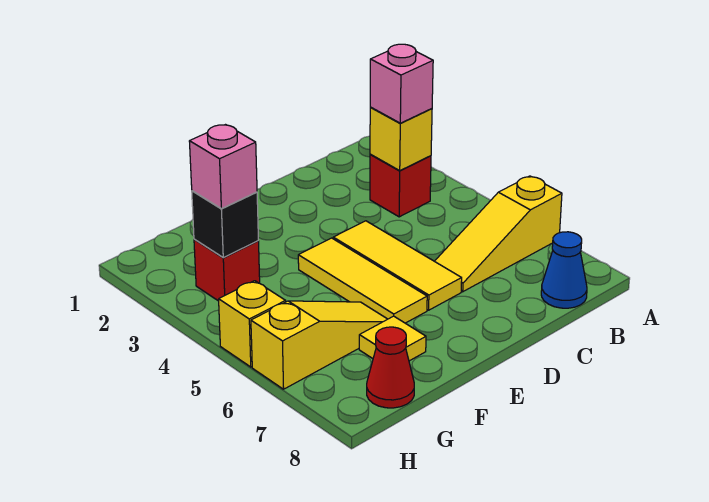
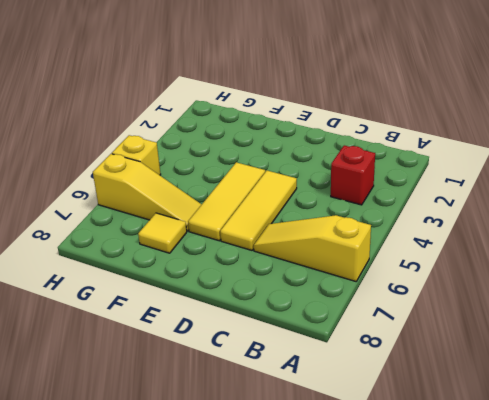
none -> blue cone B8 level 1
none -> red brick G3 level 1
none -> red cone G8 level 1

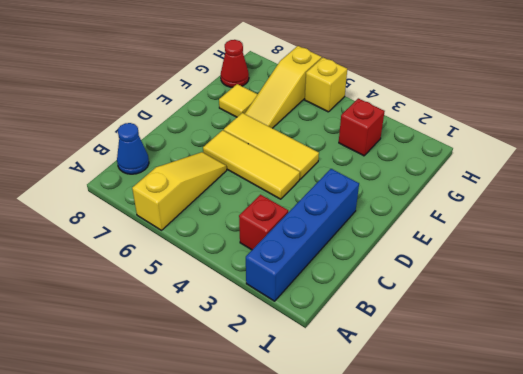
blue brick A2:D2 level 1 -> none
none -> yellow brick B3 level 2
none -> black brick G3 level 2
none -> pink brick B3 level 3

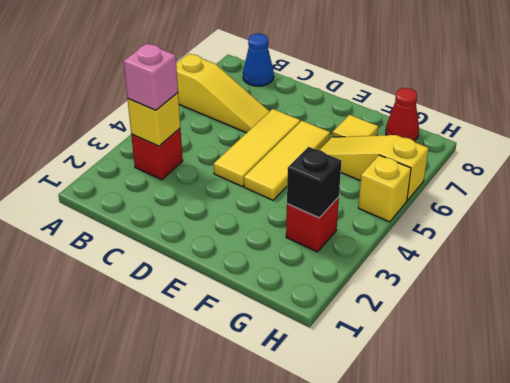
none -> pink brick G3 level 3

